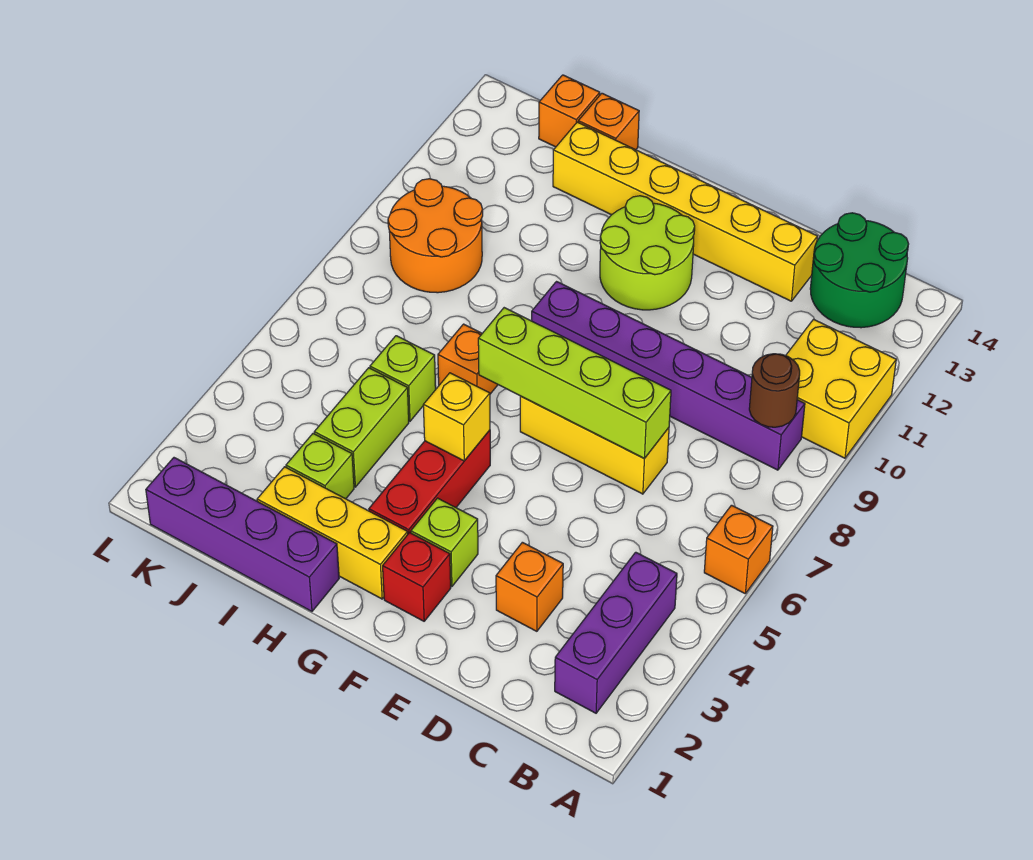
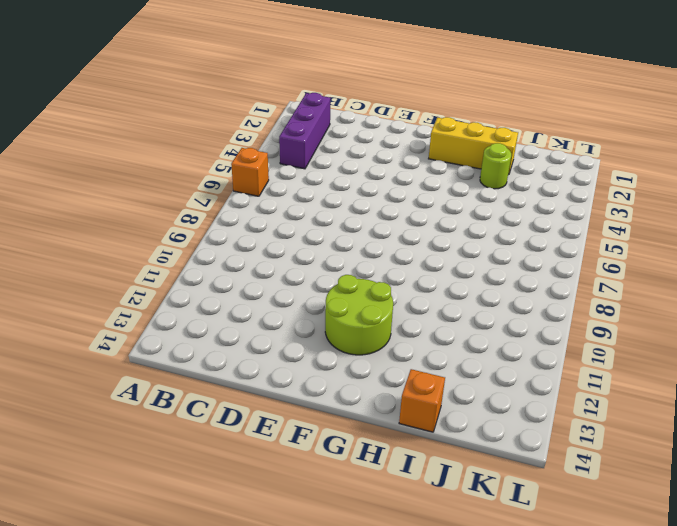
lime round brick I3 level 1 -> lime brick I3 level 1
none -> yellow brick A10:B11 level 1
none -> purple brick B9:G9 level 1
none -> green round brick B13:C14 level 1

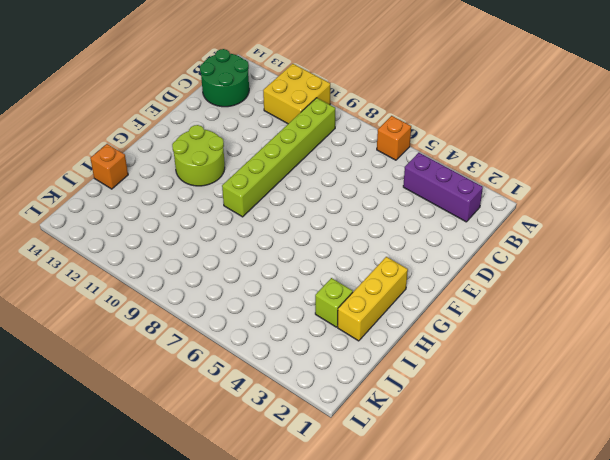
lime brick B9:G9 level 1 -> purple brick B9:G9 level 1
none -> orange brick D3 level 1
none -> yellow brick D7:F7 level 1
none -> yellow brick D13:I13 level 1

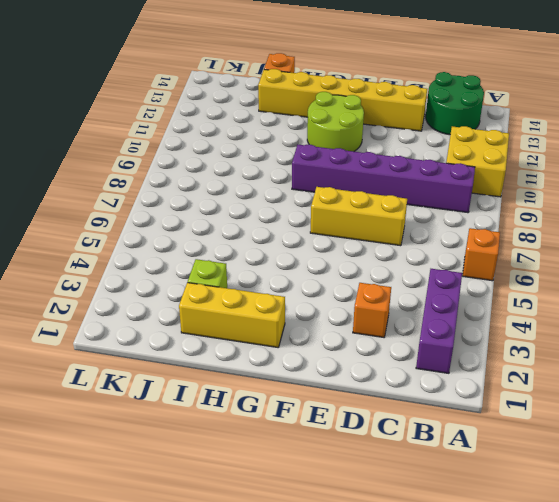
none -> red brick F2 level 1
none -> lime brick F3 level 1
none -> red brick G3:G5 level 1

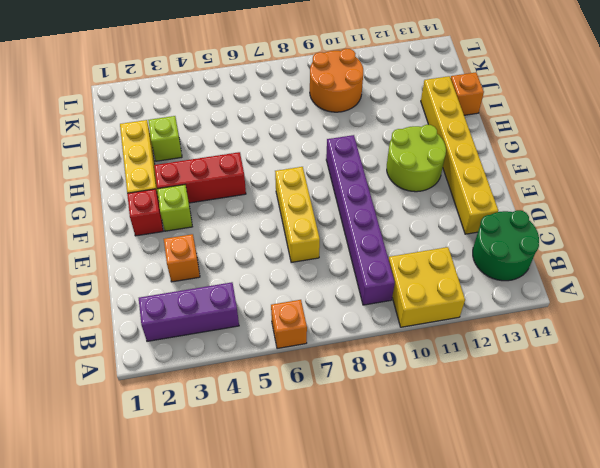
none -> purple brick H1:K1 level 1
none -> orange brick H7 level 1
none -> lime brick I4:I5 level 1

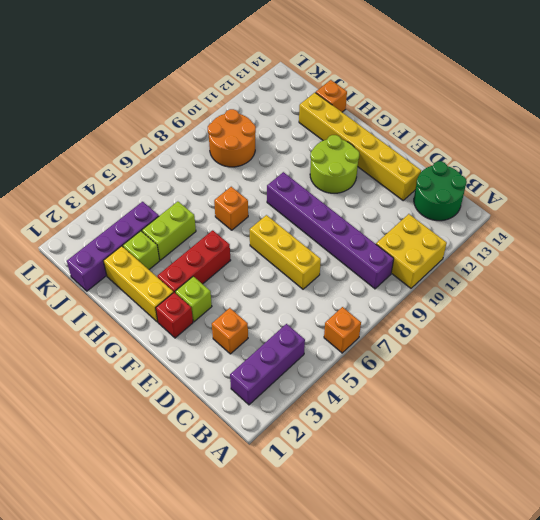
purple brick J1:J4 level 1 -> purple brick H1:K1 level 1
none -> lime brick I6 level 1
none -> orange brick J14 level 1
none -> brown round brick B9 level 2

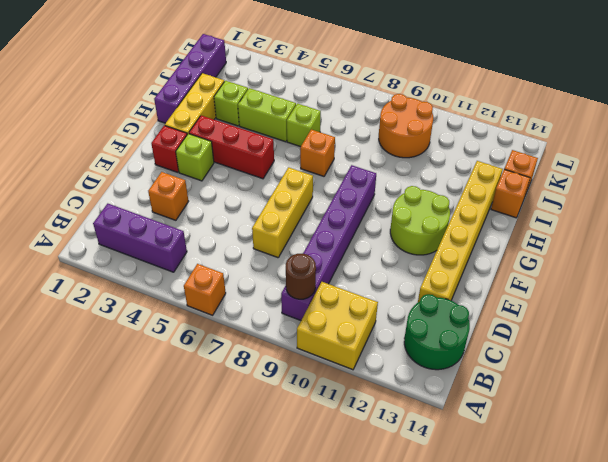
none -> lime brick D7:G7 level 2
none -> yellow brick G5 level 2

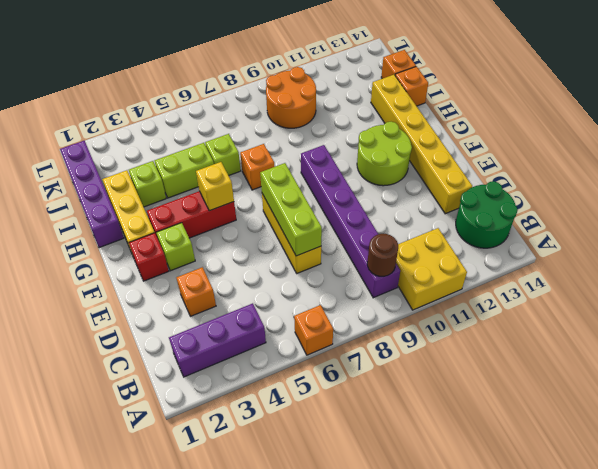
lime brick D7:F7 level 2 -> lime brick D7:G7 level 2

